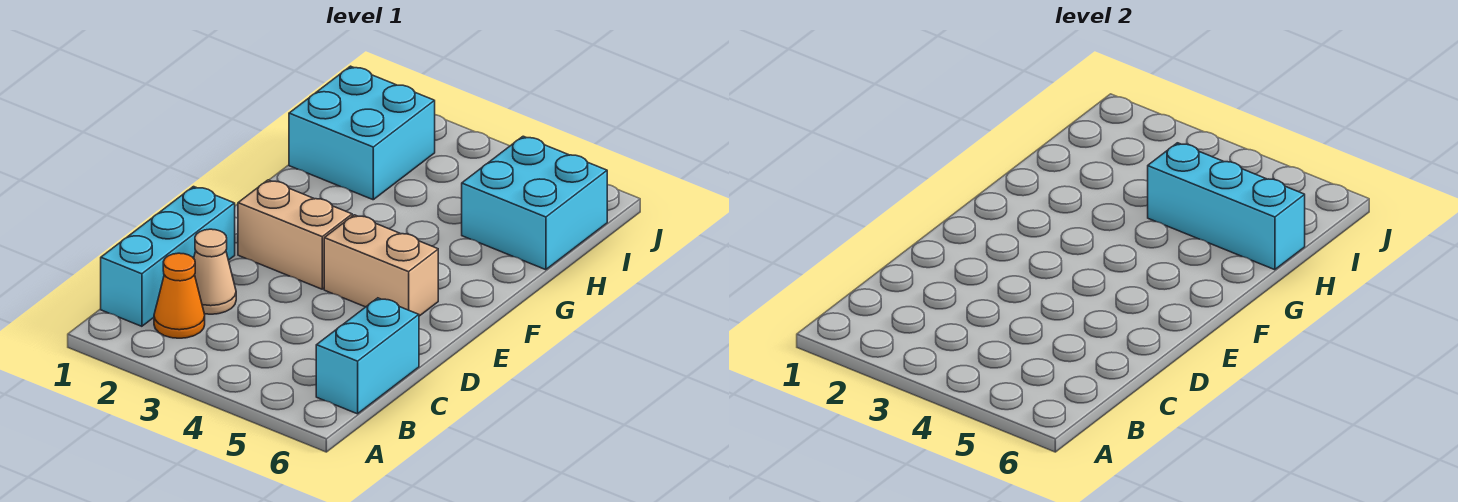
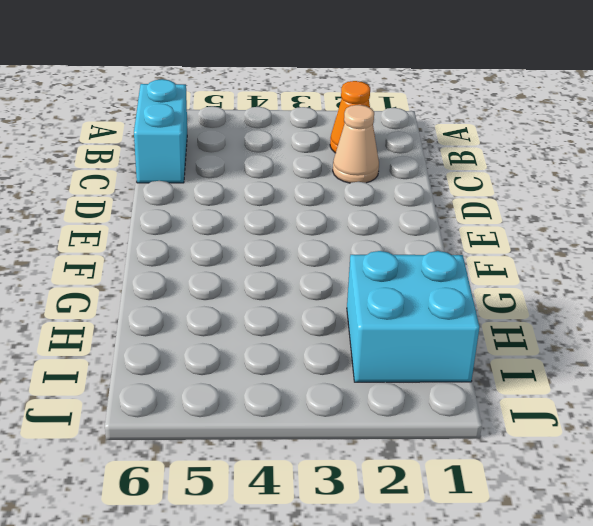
none -> cyan brick B1:D1 level 1
none -> tan brick E2:E3 level 1

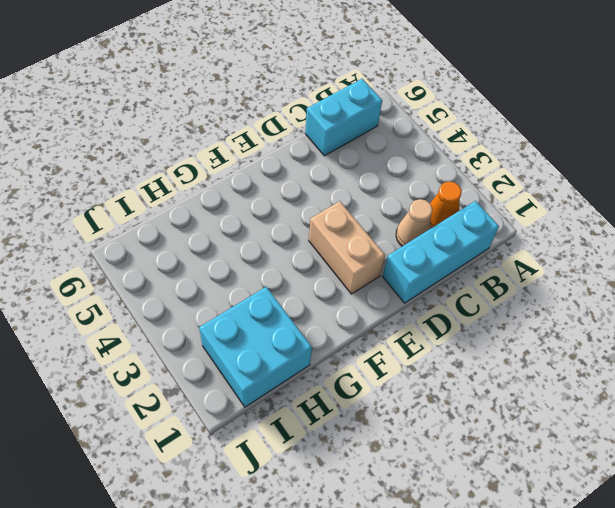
none -> tan brick E4:E5 level 1
none -> cyan brick H5:I6 level 1

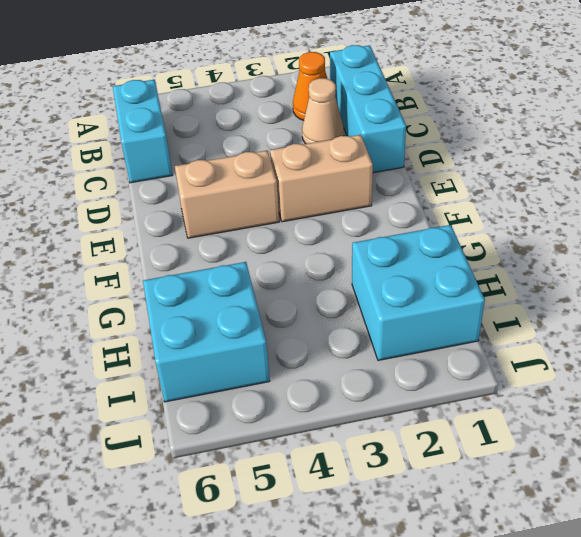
none -> cyan brick H4:H6 level 2

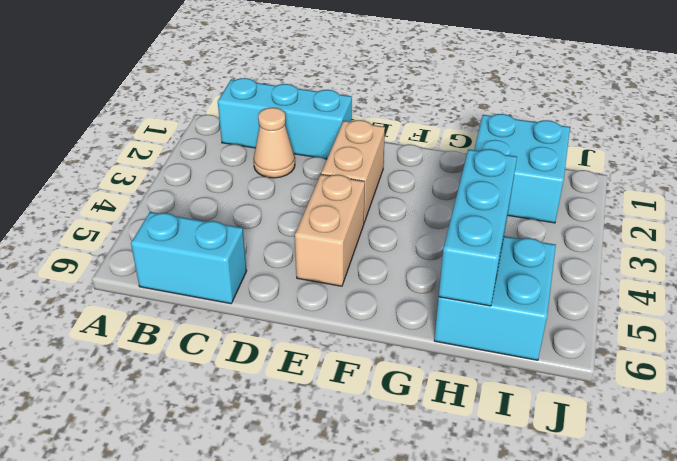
none -> orange cone B2 level 1

